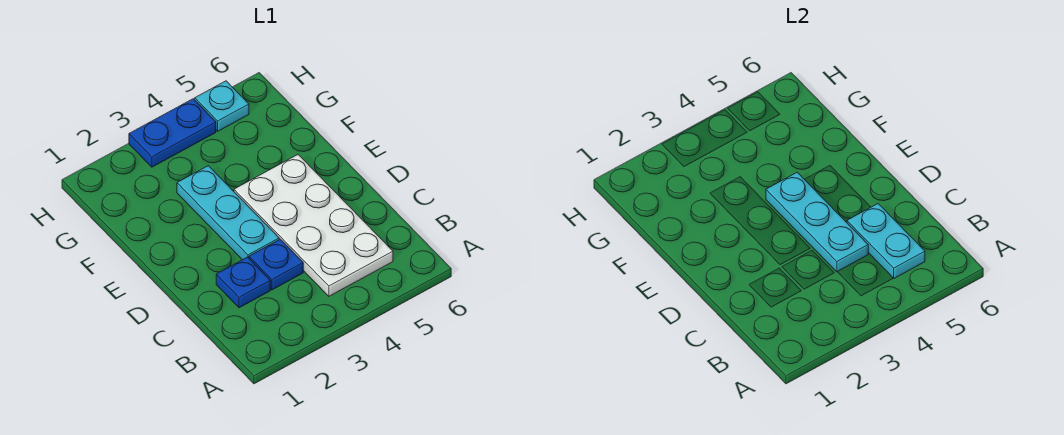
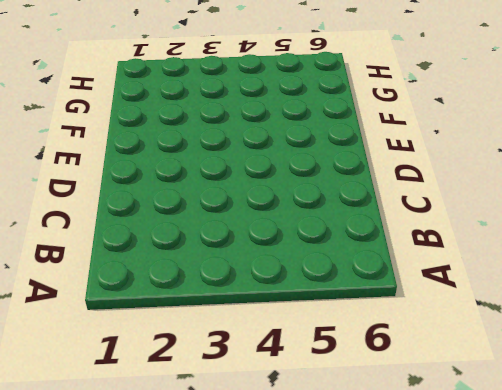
none -> white plate B4:E5 level 1
none -> blue plate C2 level 1

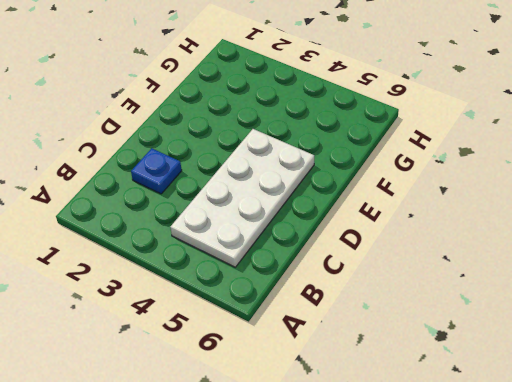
none -> blue plate C3 level 1
none -> cyan plate D3:F3 level 1

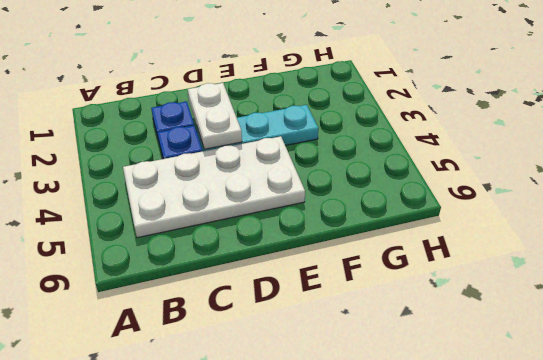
white plate D2:D3 level 2 -> none
none -> blue plate H3:H4 level 1
none -> cyan plate H5 level 1

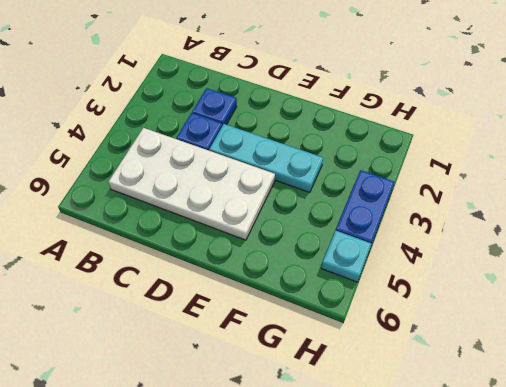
none -> cyan plate B5:C5 level 2
none -> cyan plate C4:E4 level 2

